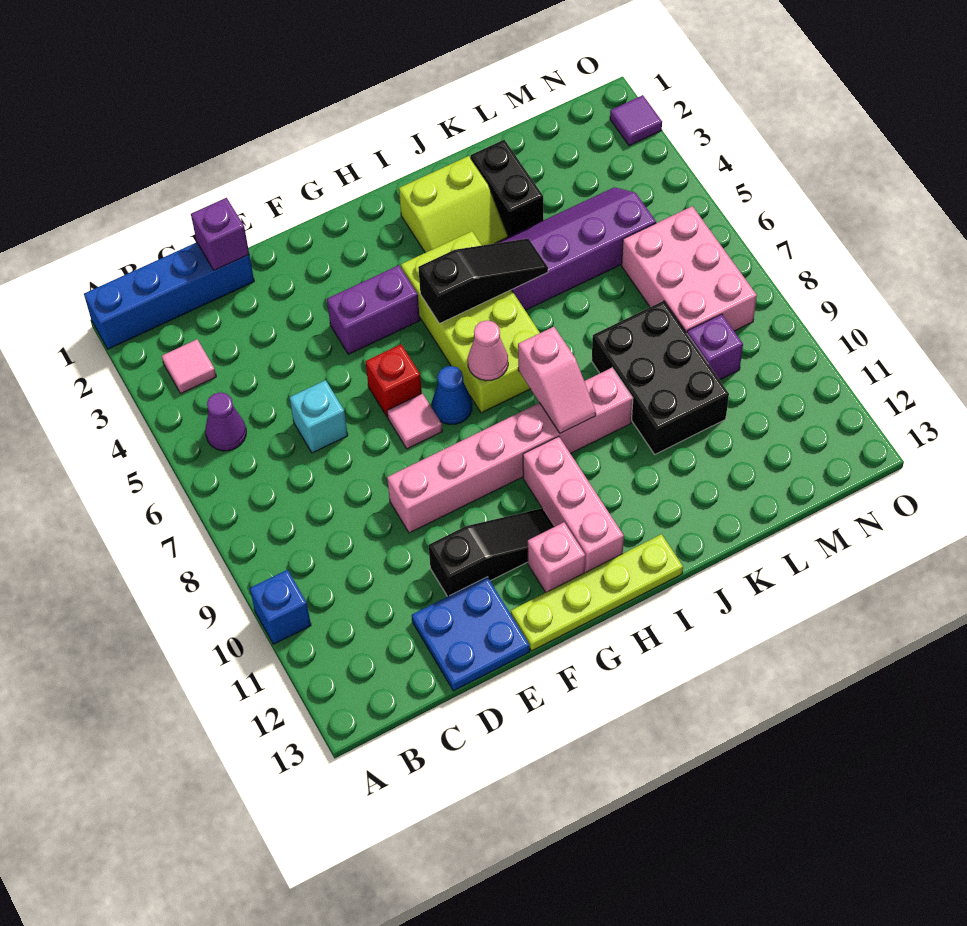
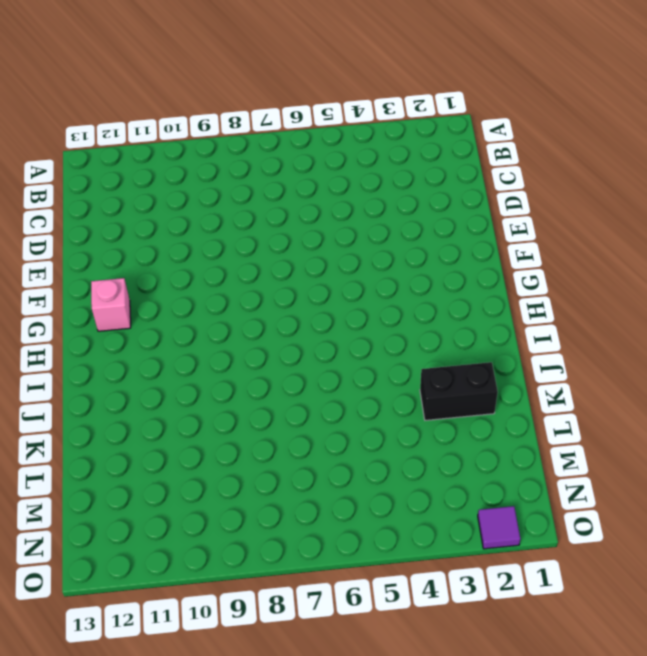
none -> blue brick A1:D1 level 1
none -> blue brick A10 level 1
none -> pink tile B3 level 1

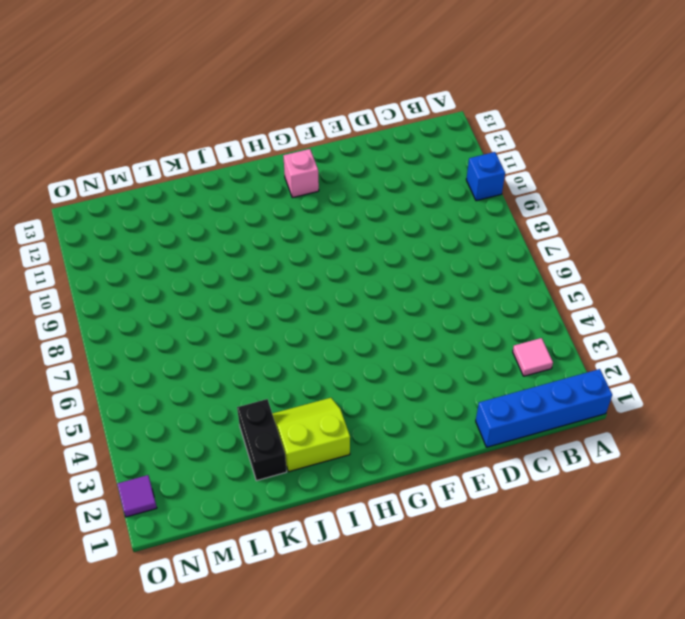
none -> purple cone B5 level 1
none -> cyan brick D6 level 1
none -> blue plate D12:E13 level 1

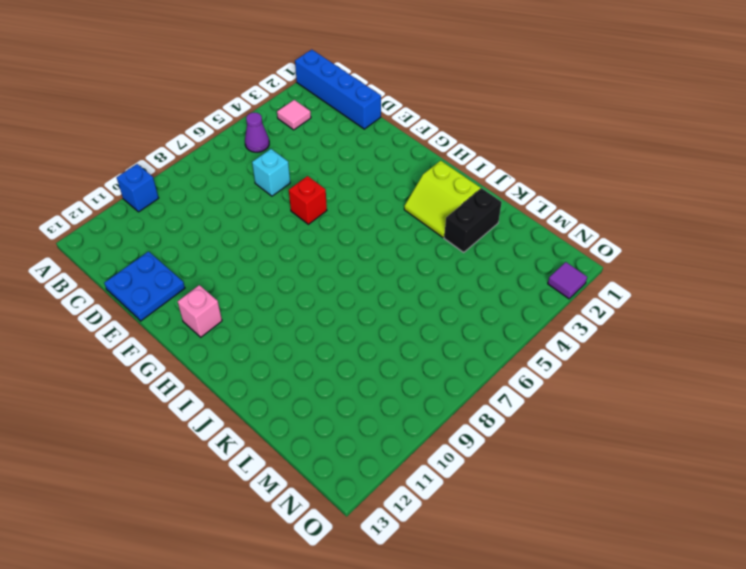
none -> pink brick E9:J9 level 1
none -> black slope E11:G11 level 1 top E
none -> purple brick F4:G4 level 1

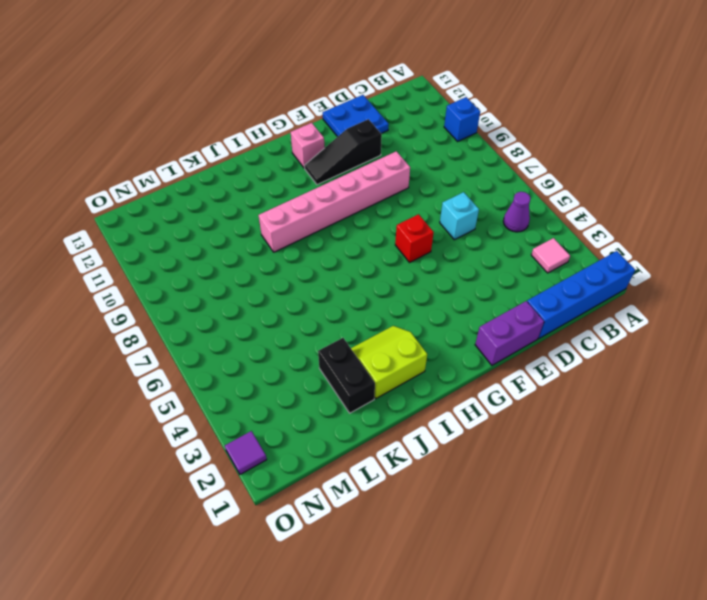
purple brick E1:F1 level 1 -> purple brick F4:G4 level 1
none -> pink tile F7 level 1
none -> lime plate F13:I13 level 1
none -> blue cone G7 level 1

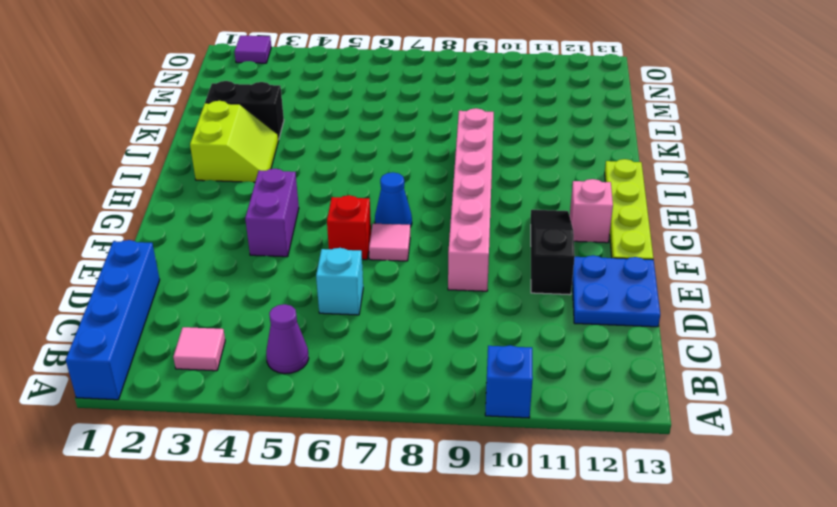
none -> lime brick H4:I7 level 1
none -> pink brick H10:H12 level 1
none -> purple slope J4:M5 level 1 top 5

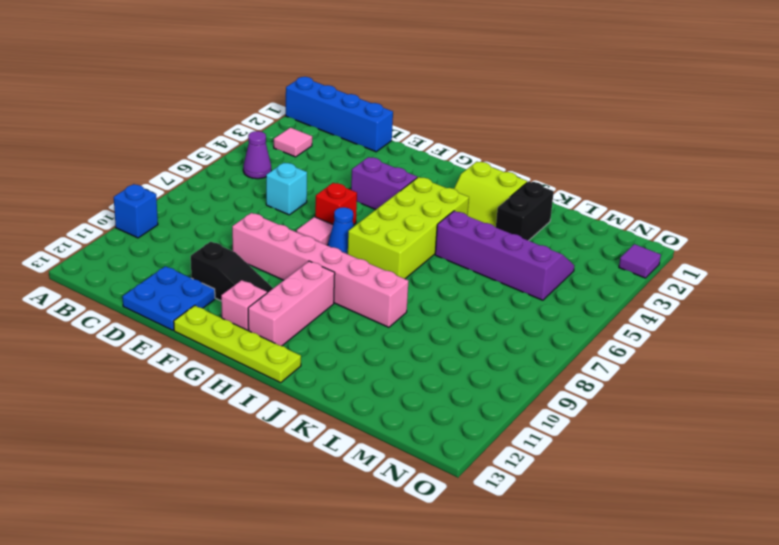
none -> black brick K8:L10 level 1
none -> pink brick M6:N8 level 1
none -> purple brick M9 level 1

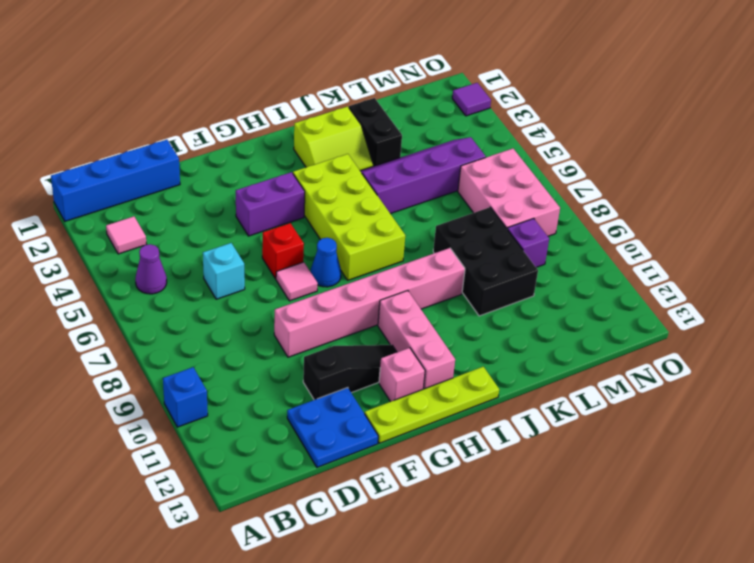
none -> purple brick D1 level 2
none -> black slope H5:J5 level 2 top H
none -> pink cone H7 level 2

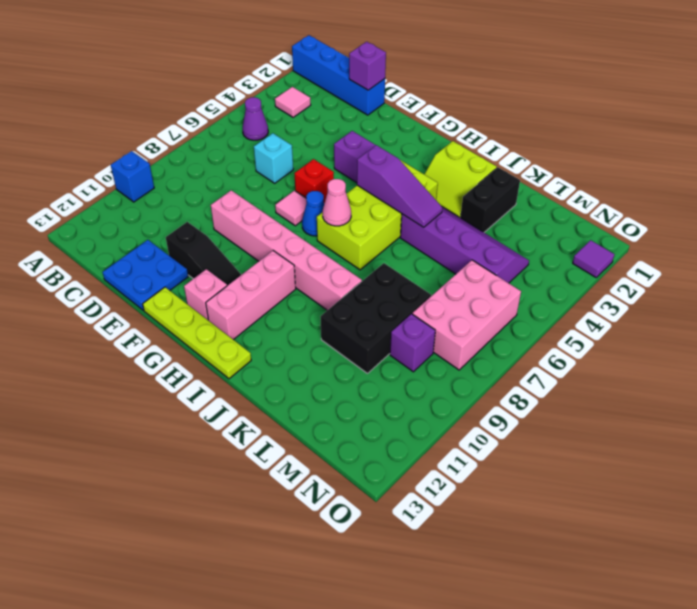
purple slope H5:J5 level 2 top H -> black slope H5:J5 level 2 top H
none -> pink slope I8:I9 level 2 top 8

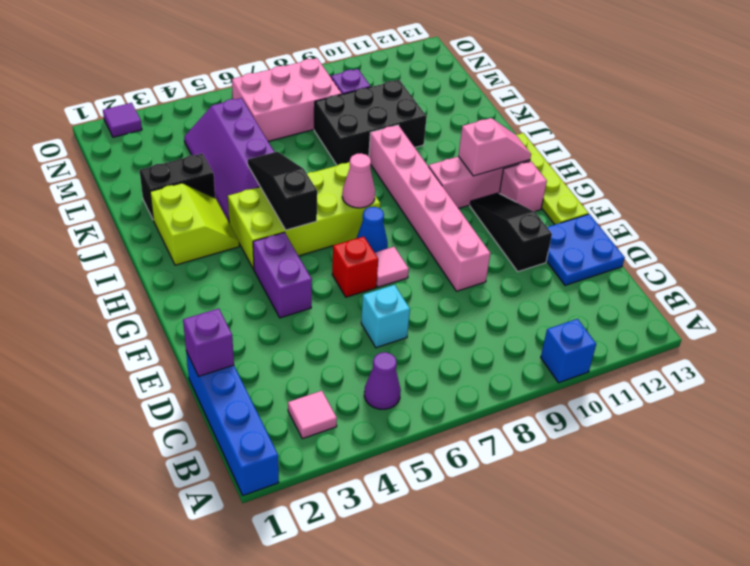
pink slope H11:H12 level 2 top 11 -> pink slope I8:I9 level 2 top 8

